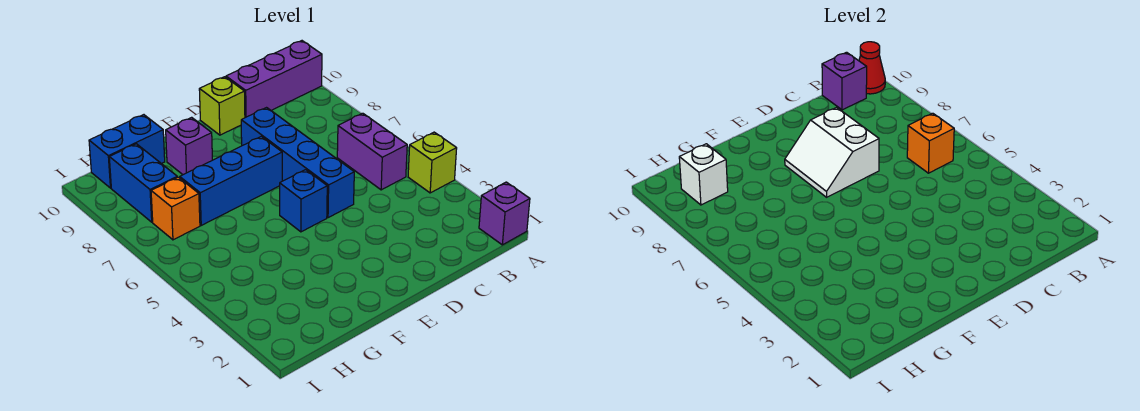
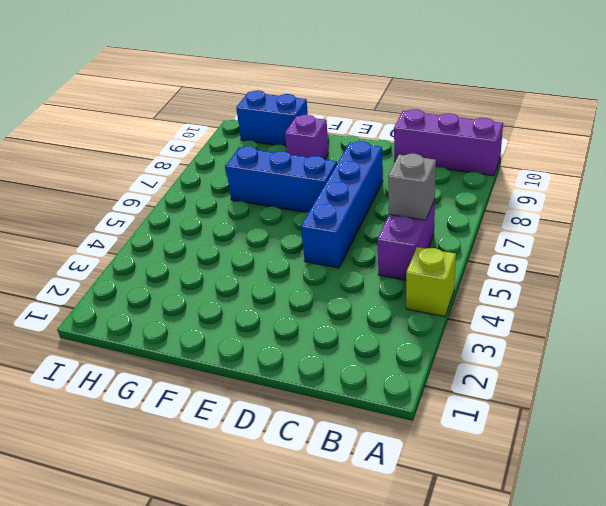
grey brick B6 level 2 -> orange brick B6 level 2
none -> purple brick A1 level 1
none -> lime brick D10 level 1
none -> blue brick E5 level 1

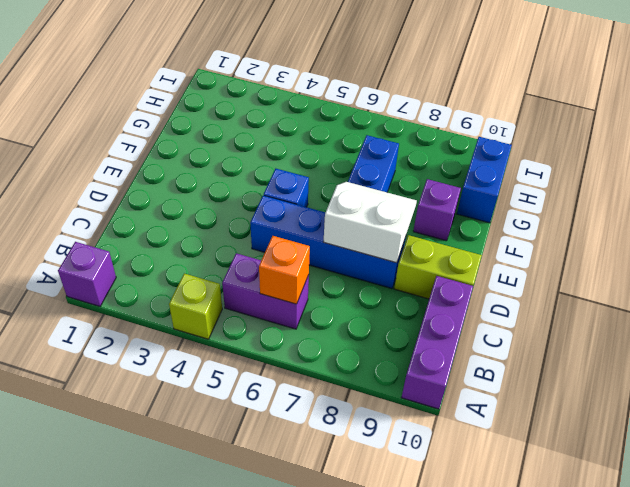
lime brick D9:D10 level 1 -> lime brick D10 level 1
none -> orange brick H7 level 1
none -> blue brick H8:H9 level 1
none -> red cone A10 level 2

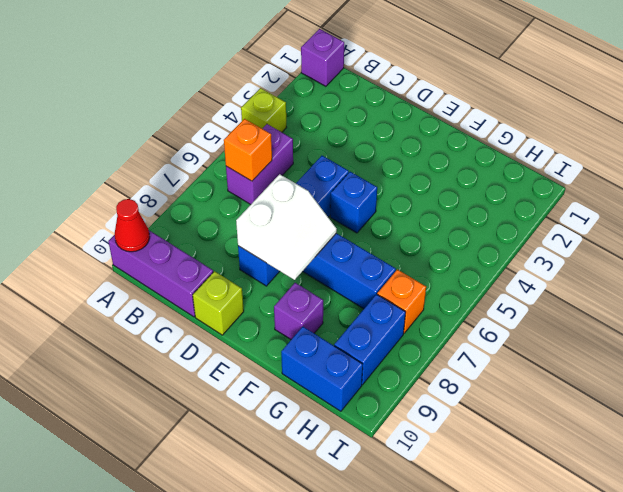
none -> purple brick B10 level 2
none -> white brick H9 level 2

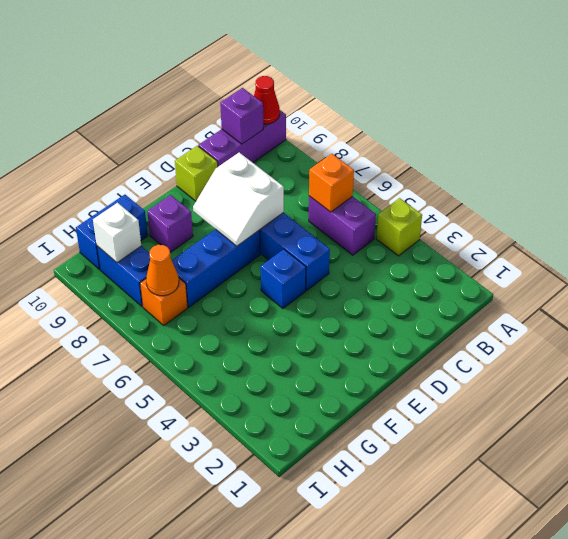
orange cone H7 level 2 -> none
none -> purple brick A1 level 1

